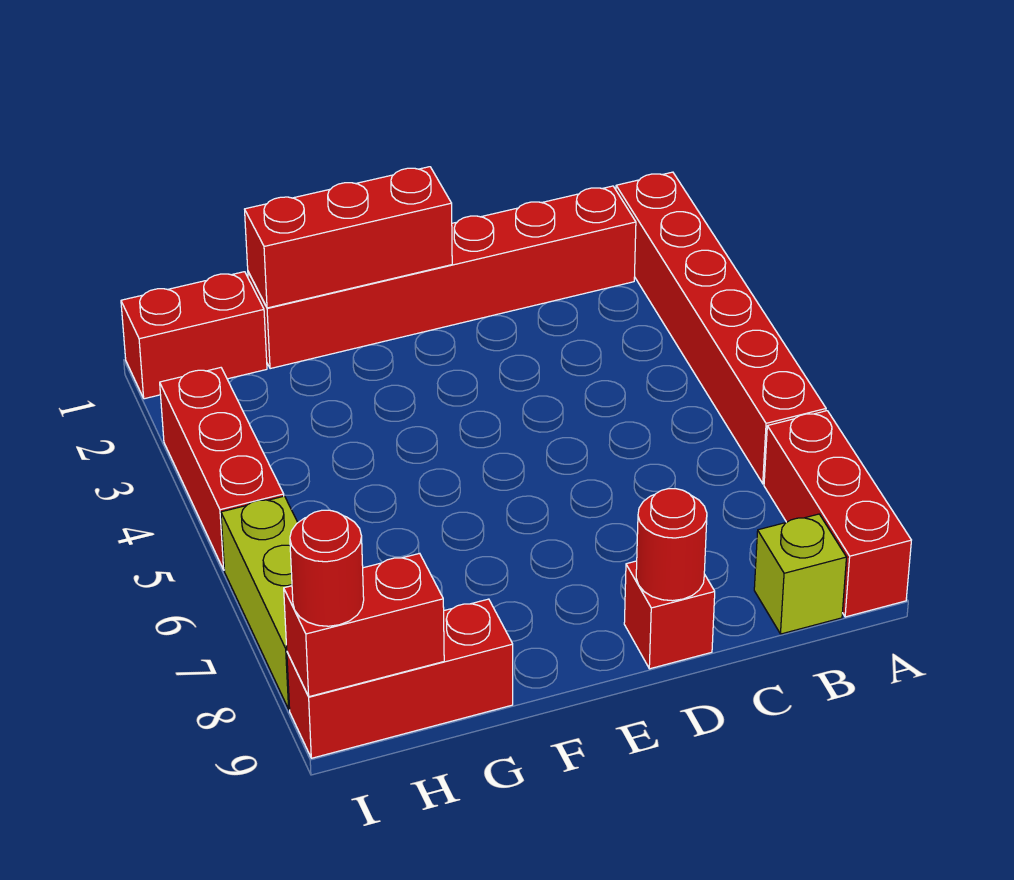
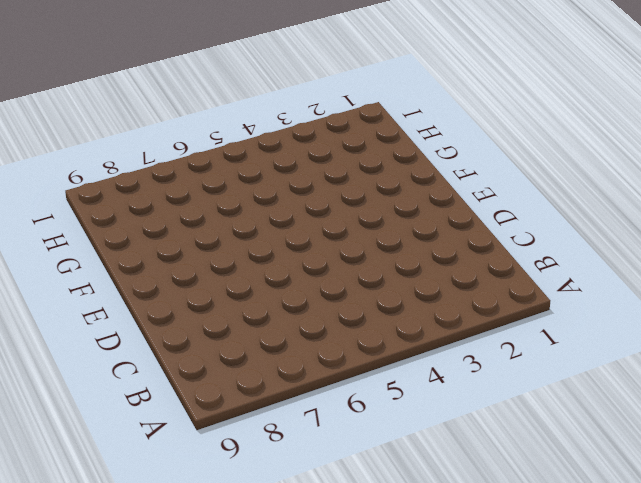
none -> red brick A1:A6 level 1
none -> red brick A7:A9 level 1
none -> red brick B1:G1 level 1

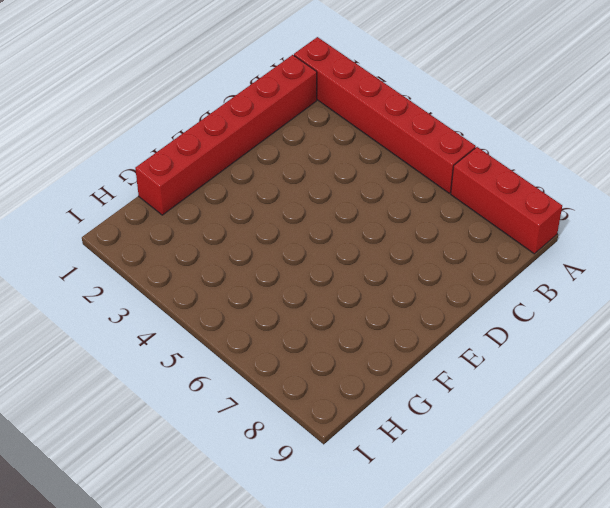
none -> lime brick B9 level 1
none -> red brick D9 level 1
none -> red brick G9:I9 level 1

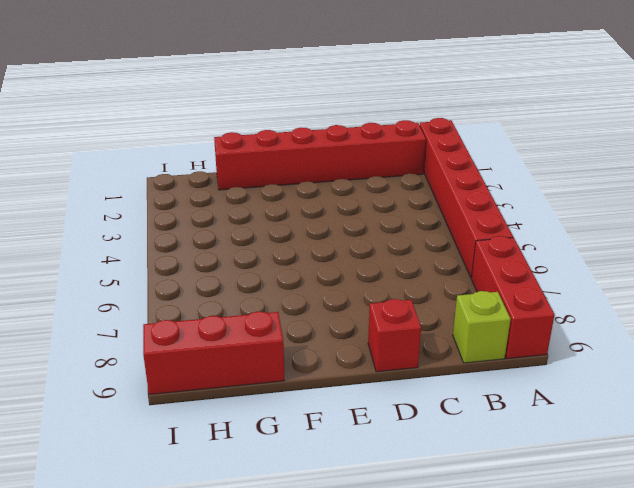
none -> red brick H1:I1 level 1
none -> red brick I3:I5 level 1
none -> lime brick I6:I8 level 1

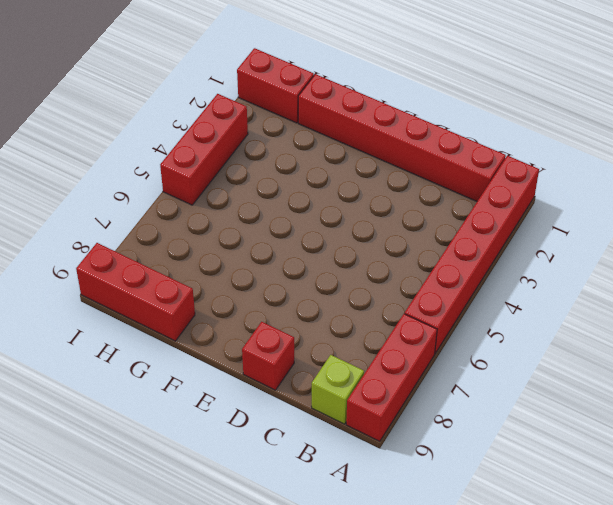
none -> lime brick I6:I8 level 1
none -> red round brick D9 level 2
none -> red brick E1:G1 level 2

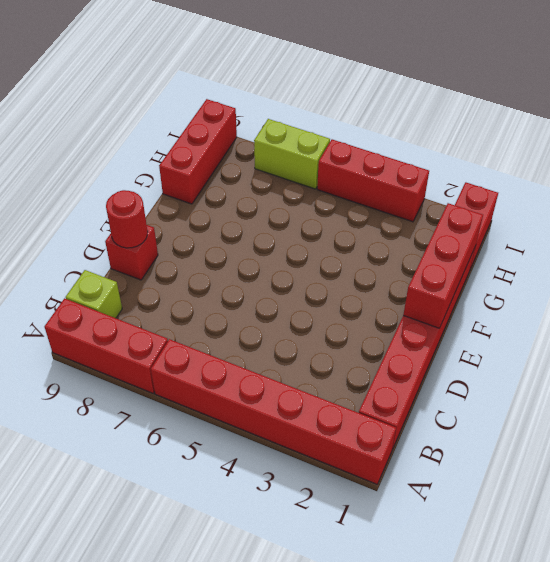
lime brick I6:I7 level 1 -> lime brick I6:I8 level 1
none -> red brick H9:I9 level 2
none -> red round brick I9 level 3

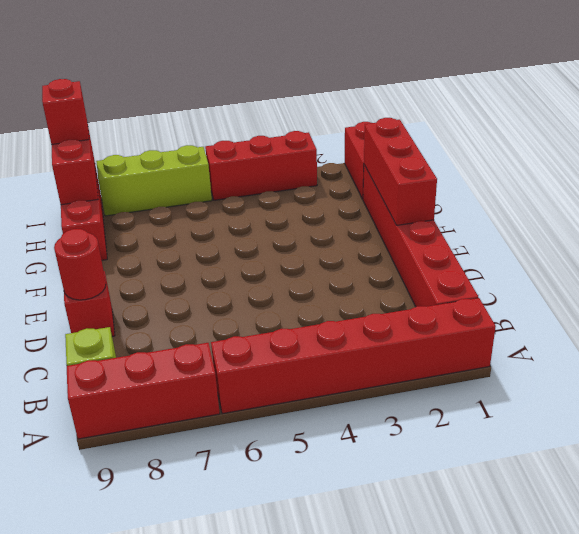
red brick I9 level 3 -> red round brick I9 level 3

